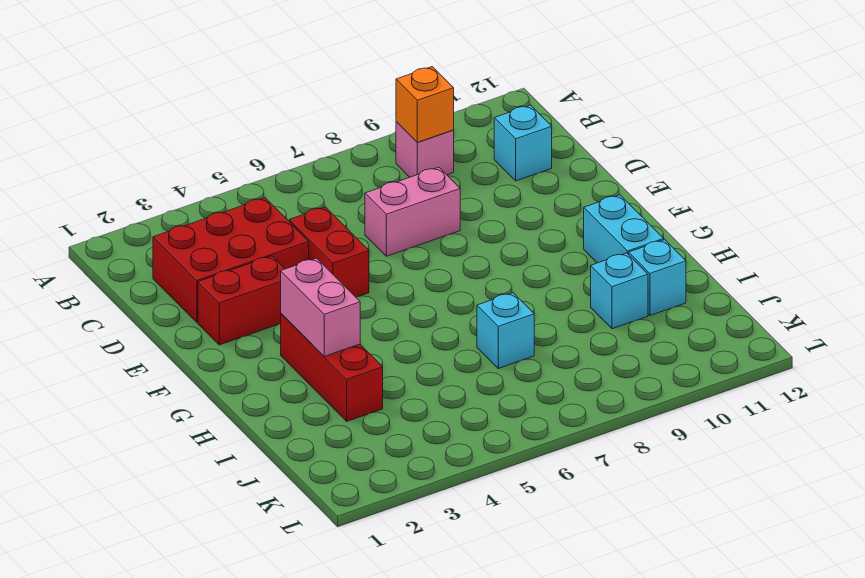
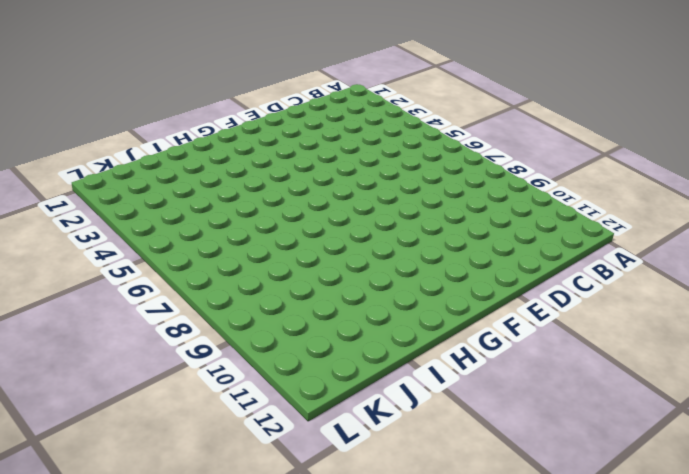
none -> pink brick B9 level 1
none -> red brick C2:D4 level 1
none -> cyan brick C11 level 1

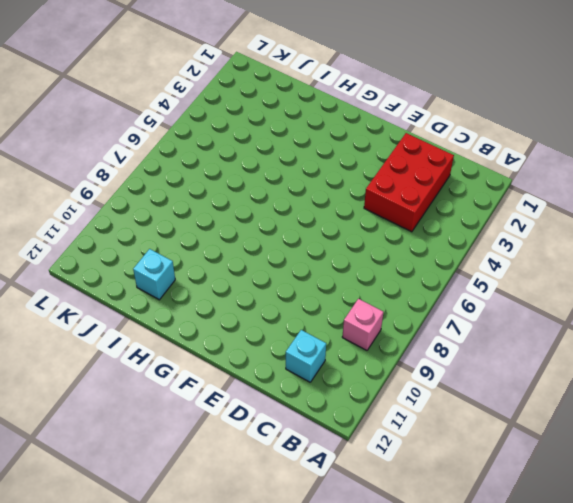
none -> red brick D5:E5 level 1
none -> pink brick D7:D8 level 1
none -> red brick E2:E3 level 1

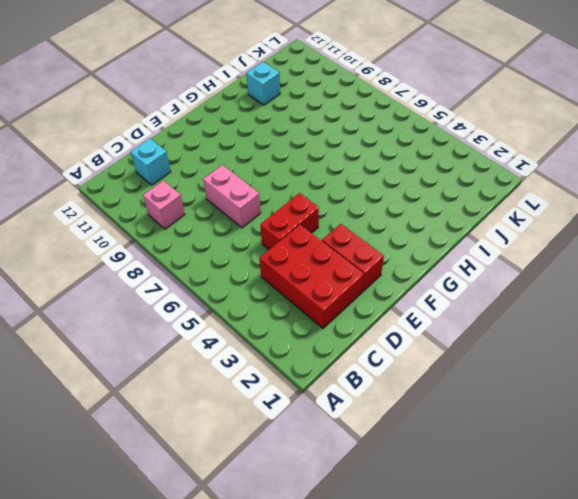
none -> red brick G3:I3 level 1
none -> cyan brick G11:H11 level 1
none -> cyan brick I7 level 1

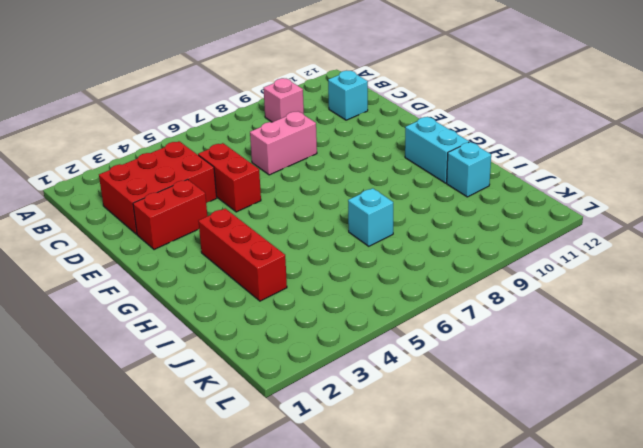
none -> cyan brick I10 level 1
none -> orange brick B9 level 2
none -> pink brick G3:H3 level 2

